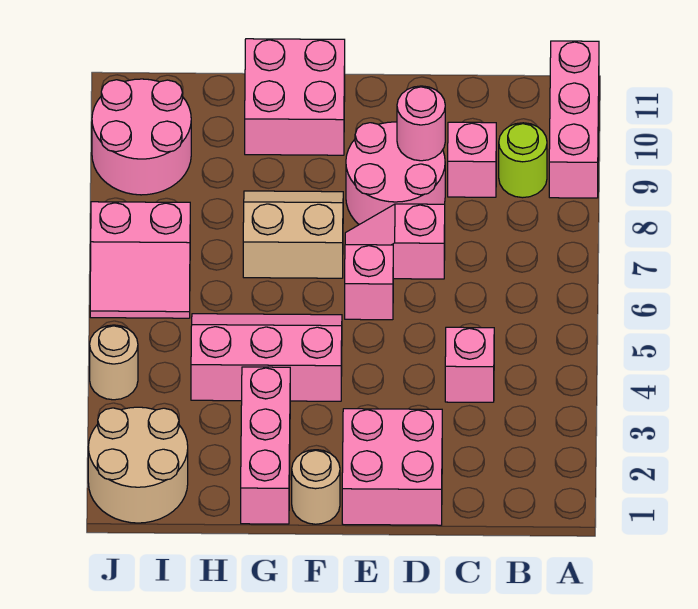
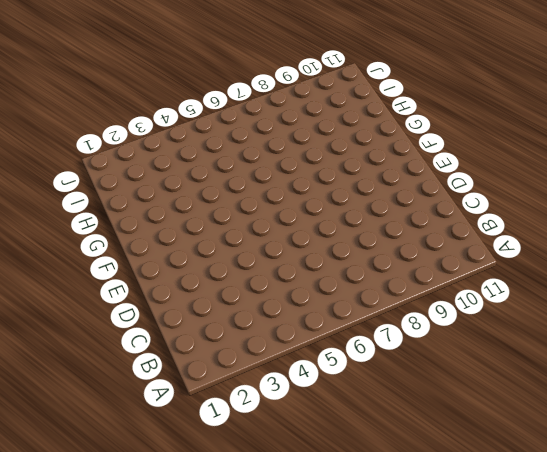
none -> pink brick A9:A11 level 1
none -> lime round brick B9 level 1
none -> pink brick C4 level 1

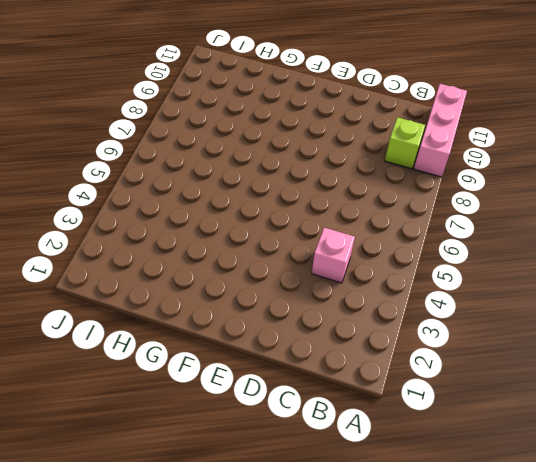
lime brick B9 level 1 -> lime round brick B9 level 1
none -> pink brick C9 level 1
none -> pink brick D1:E2 level 1
none -> pink slope D7:E7 level 1 top D

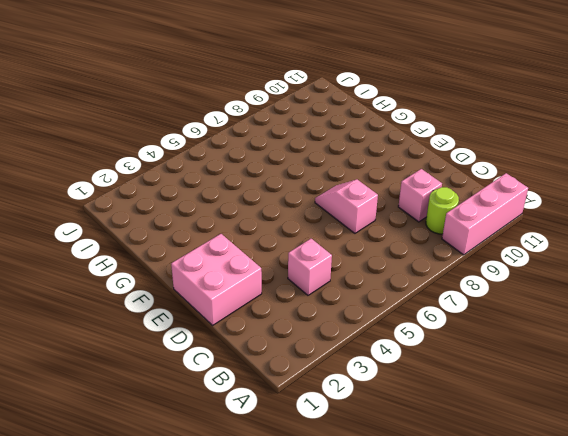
none -> pink round brick D8:E9 level 1
none -> pink brick E6 level 1
none -> tan round brick F1 level 1

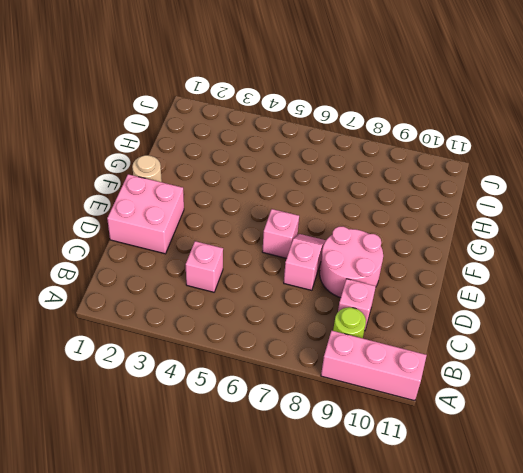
none -> pink slope F4:H5 level 1 top 4
none -> tan slope F7:G8 level 1 top 7
none -> pink brick F10:G11 level 1

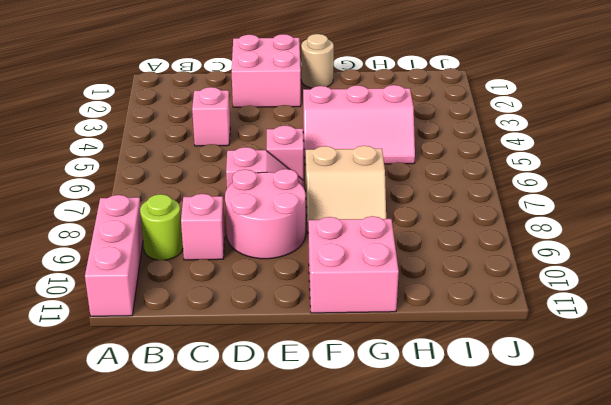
none -> pink brick G1:G3 level 1
none -> tan round brick I1:J2 level 1
none -> pink slope I6:J7 level 1 top 7

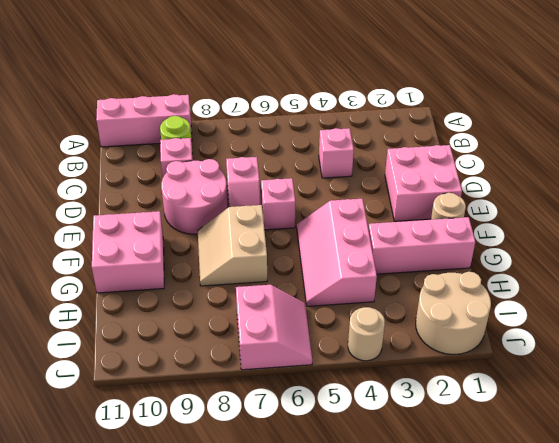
none -> pink round brick I9:J10 level 1
none -> pink round brick D9 level 2

